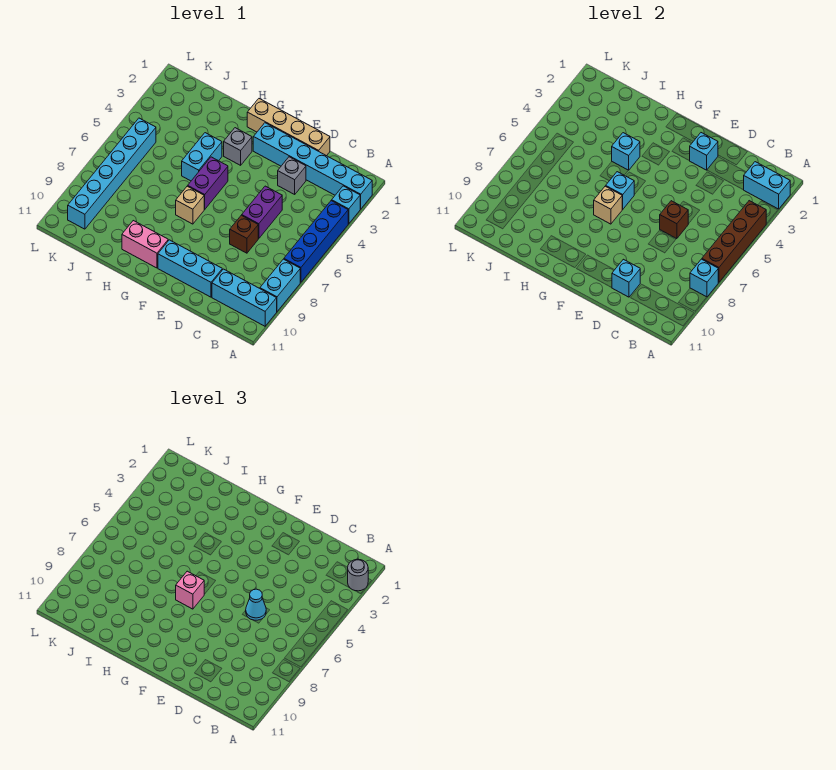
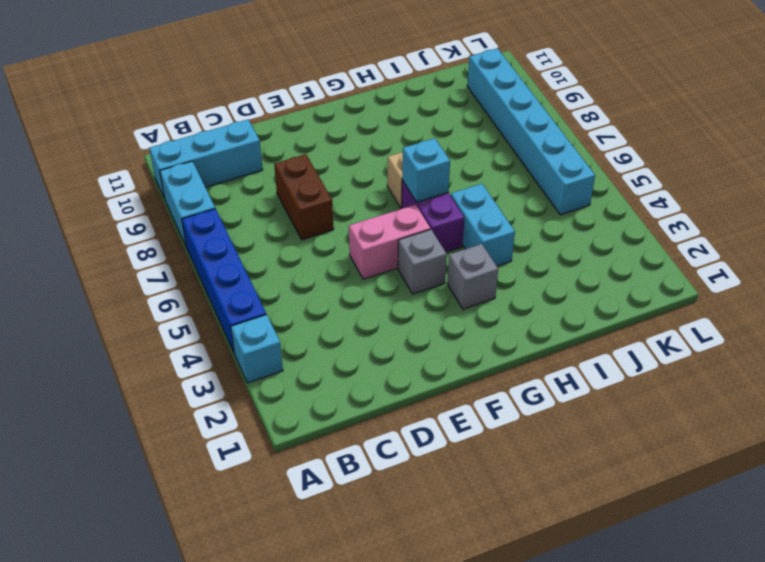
brown brick D7:D8 level 1 -> brown brick D7 level 1
pink brick E5:F5 level 1 -> pink brick G10:H10 level 1
grey brick F4 level 1 -> grey brick D3 level 1
none -> cyan brick A2:F2 level 1
none -> tan brick D1:G1 level 1
none -> purple brick D5:D6 level 1

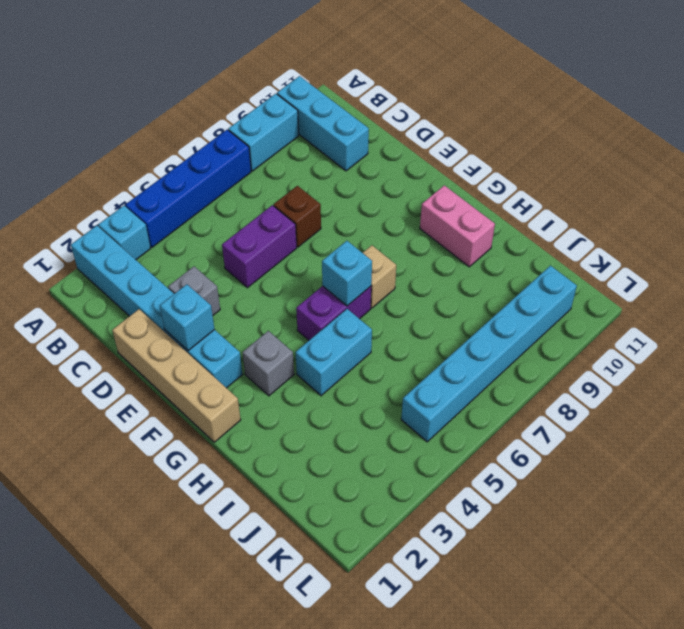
none -> cyan brick D10:F10 level 1
none -> cyan brick A2:B2 level 2
none -> brown brick A4:A7 level 2

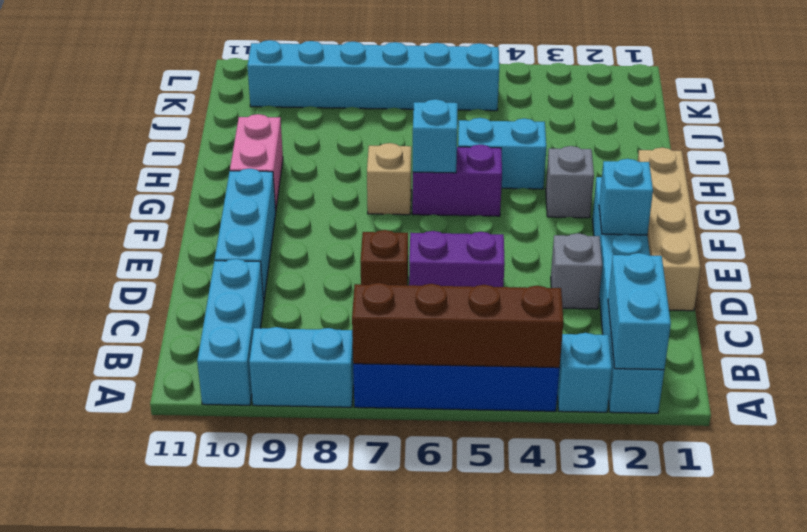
none -> cyan brick A8 level 2
none -> brown brick D6 level 2
none -> cyan brick D10 level 2

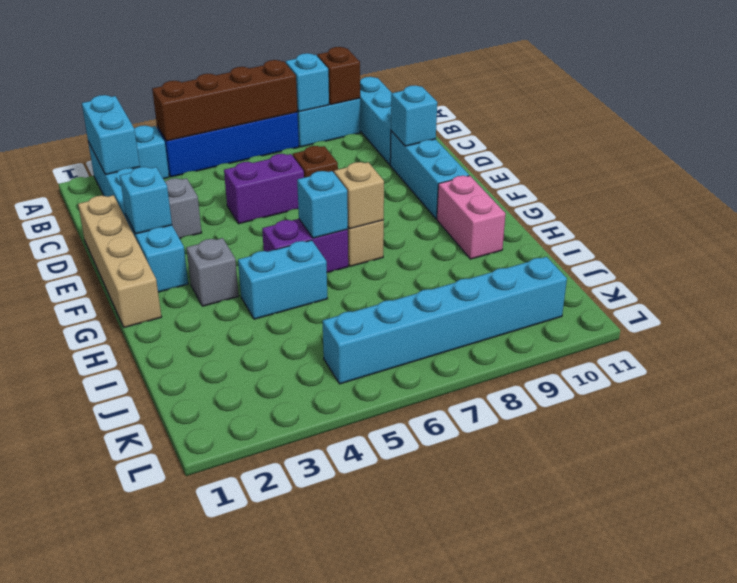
brown brick A9 level 2 -> brown brick D6 level 2
none -> cyan brick H4 level 2
none -> grey round brick A2 level 3
none -> cyan cone D6 level 3

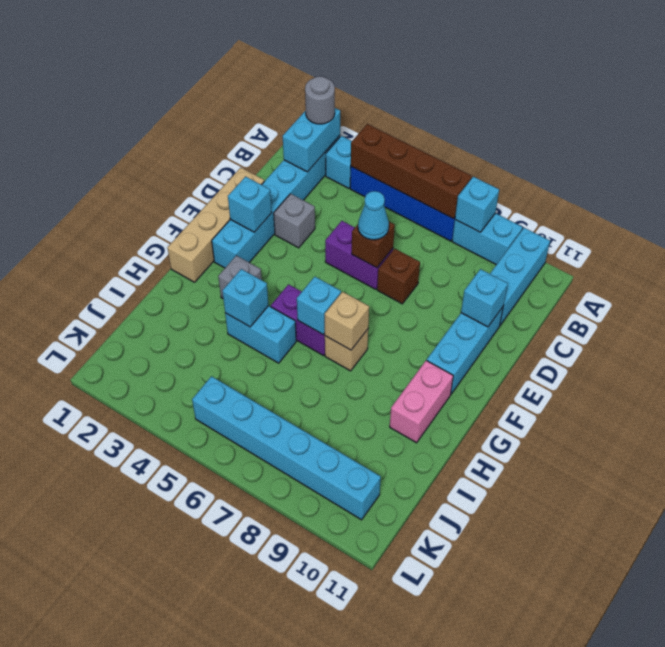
none -> pink brick G7 level 3

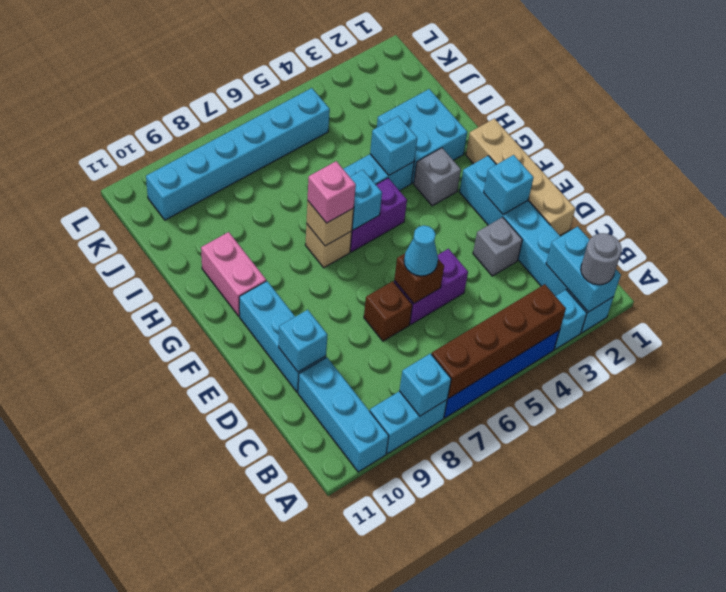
cyan brick H2:I3 level 1 -> none

